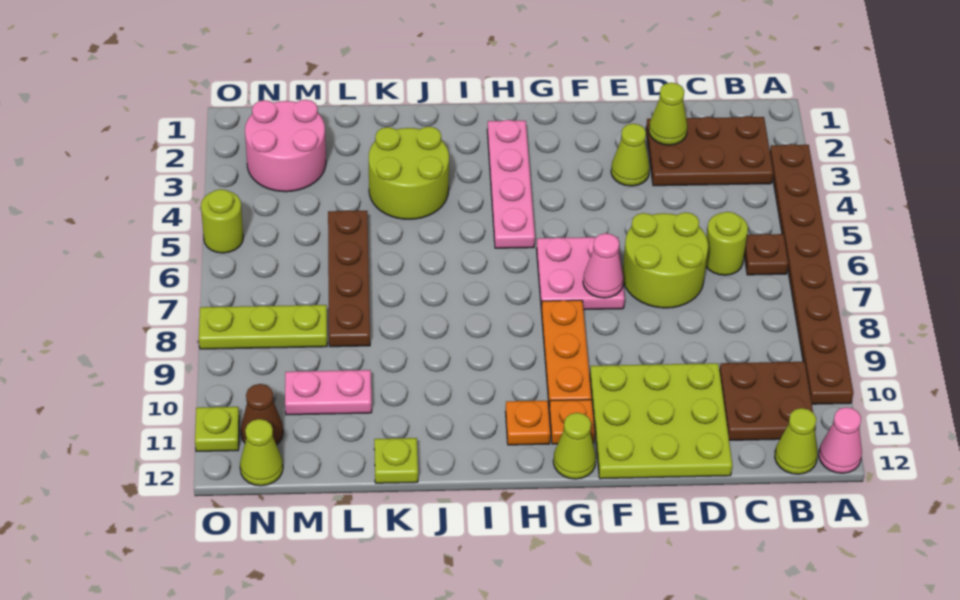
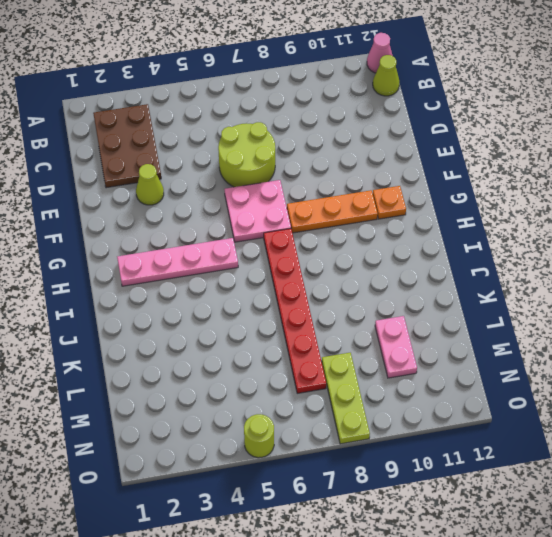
red plate H7:M7 level 1 -> brown plate L5:L8 level 1
none -> brown plate A3:A10 level 1
none -> brown plate B6 level 1
none -> brown plate B10:C11 level 1

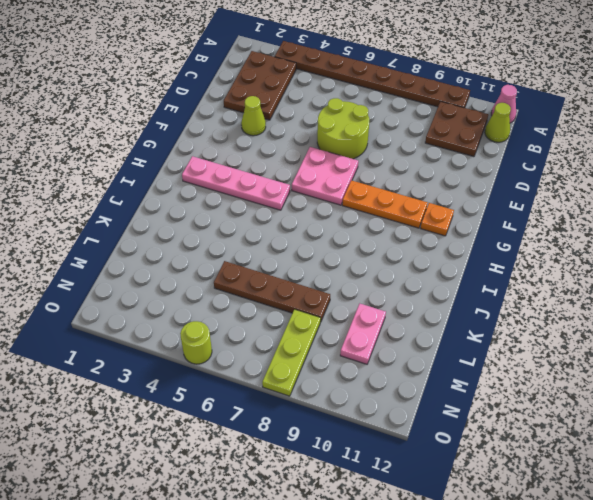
none -> brown plate B6 level 1
none -> lime round brick C6 level 1
none -> lime plate D10:F12 level 1

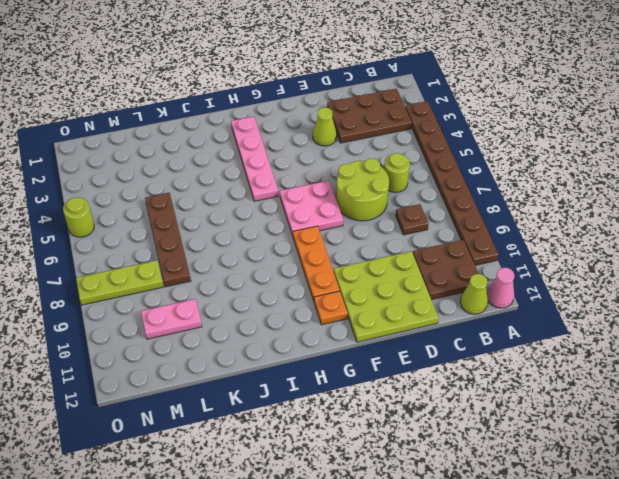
brown plate C8 level 1 -> brown plate B6 level 1
none -> lime cone G12 level 1
none -> orange plate H11 level 1
none -> lime round brick J3:K4 level 1

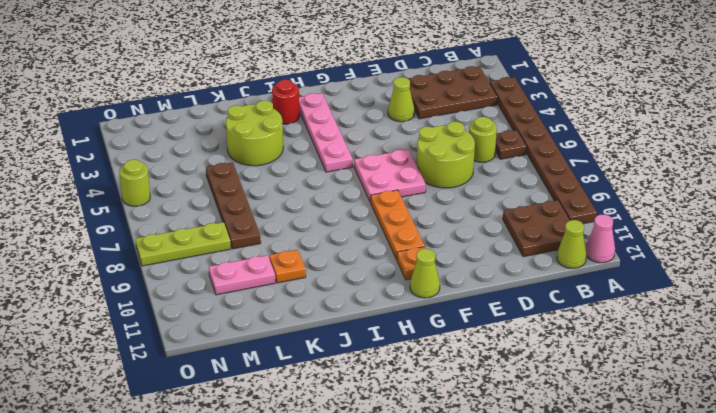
red round brick I2 level 1 -> none
orange plate K10 level 1 -> orange plate H11 level 1
none -> lime plate D10:F12 level 1
none -> lime plate K12 level 1
none -> pink round brick M2:N3 level 1

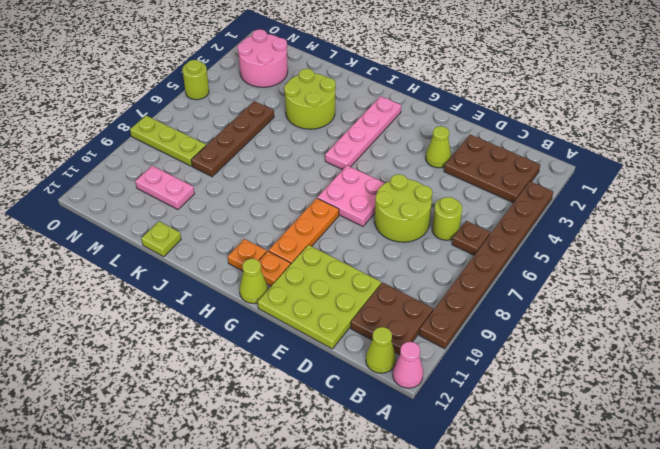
none -> brown cone N11 level 1
none -> lime cone N12 level 1
none -> lime plate O11 level 1

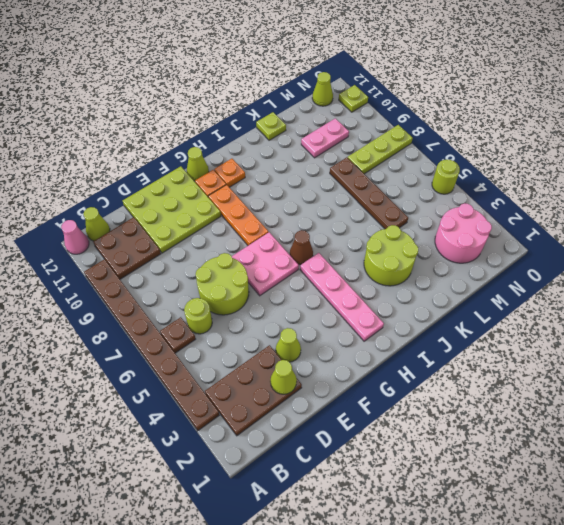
brown cone H6 level 1 -> brown cone N11 level 1
none -> pink cone F7 level 2

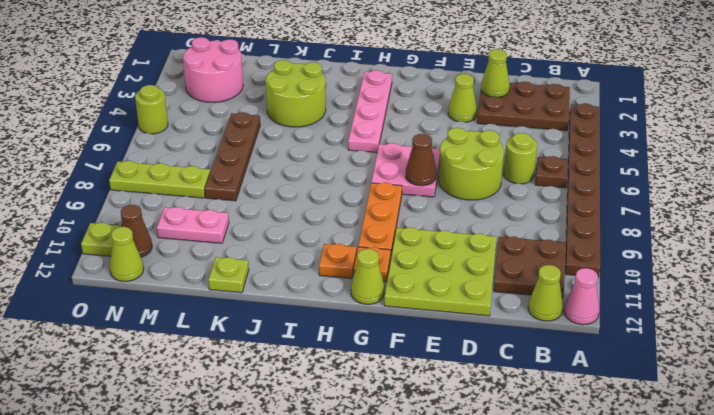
brown cone F7 level 2 -> pink cone F7 level 2

